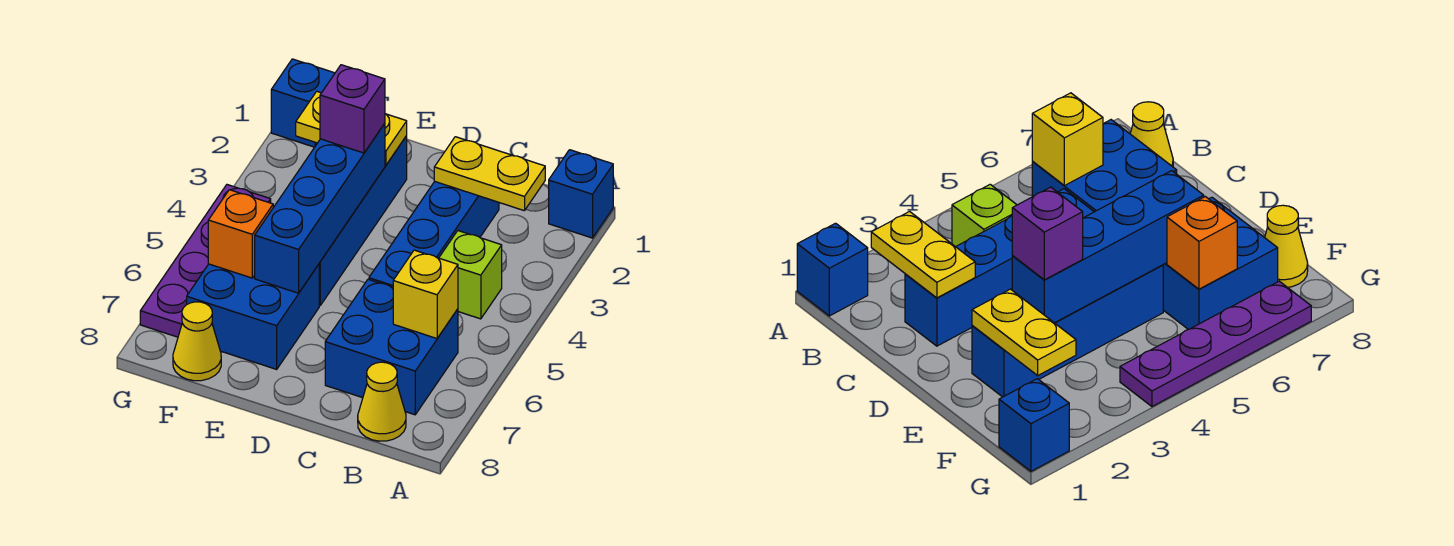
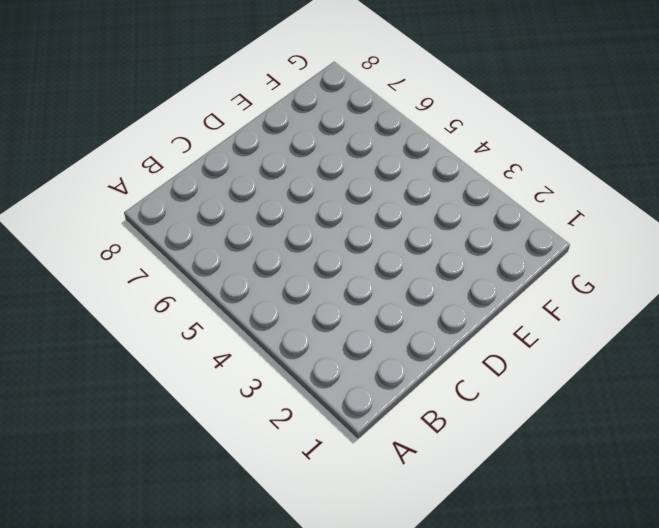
none -> blue brick A1 level 1
none -> lime brick B4 level 1
none -> blue brick B6:C7 level 1

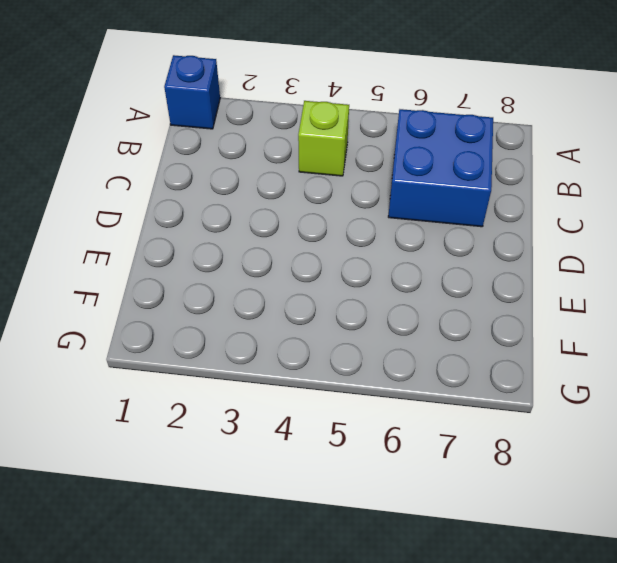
none -> yellow cone B8 level 1
none -> blue brick C2:C5 level 1
none -> blue brick E2:E5 level 1

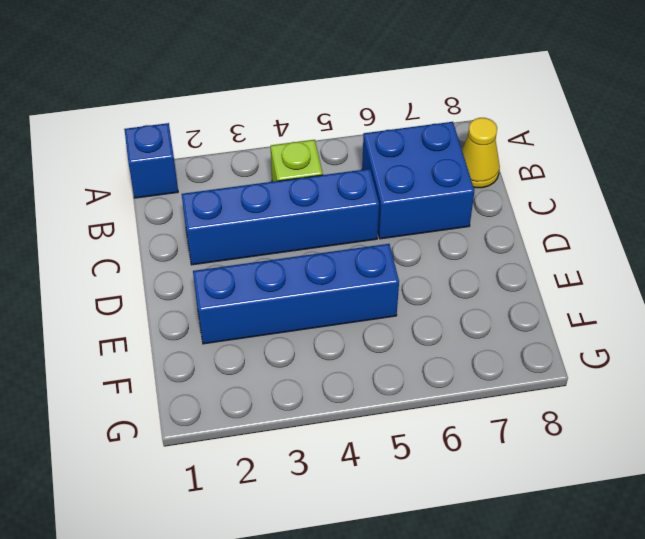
none -> blue brick E6:F7 level 1
none -> yellow cone F8 level 1
none -> blue brick G1 level 1

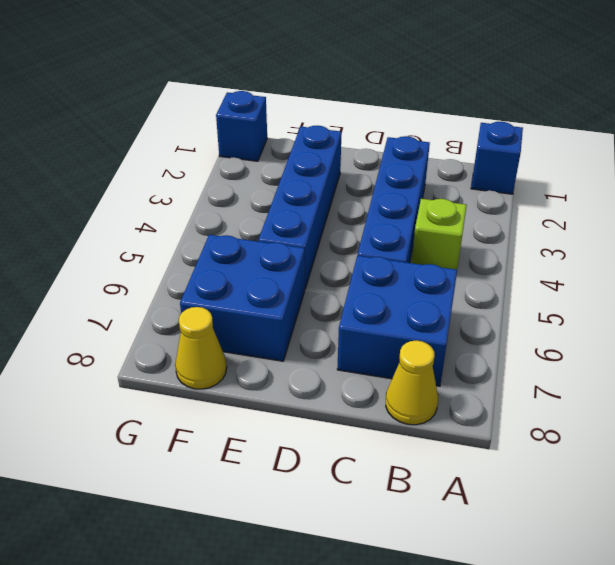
none -> purple plate G4:G7 level 1
none -> yellow plate B2:C2 level 2
none -> yellow brick B6 level 2

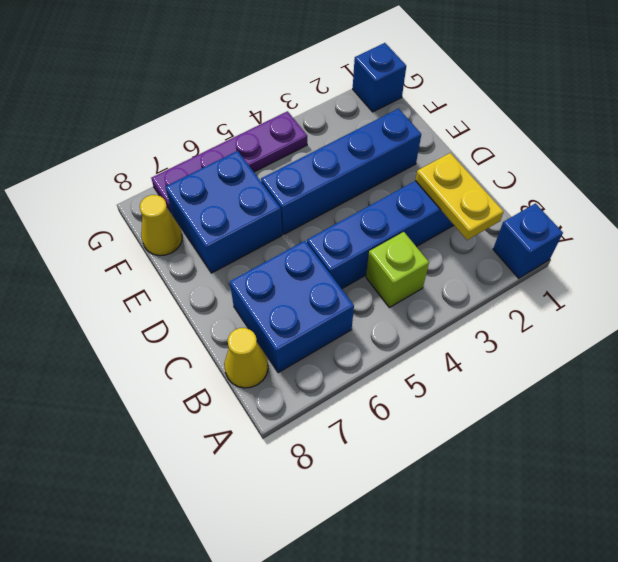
none -> yellow brick B6 level 2
none -> yellow plate E2:F2 level 2
none -> blue brick E3:E6 level 2

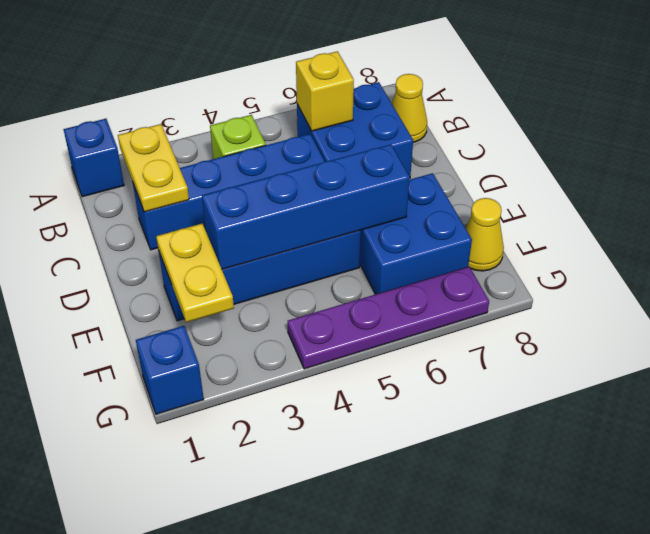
none -> orange brick F6 level 2
none -> purple brick E3 level 3

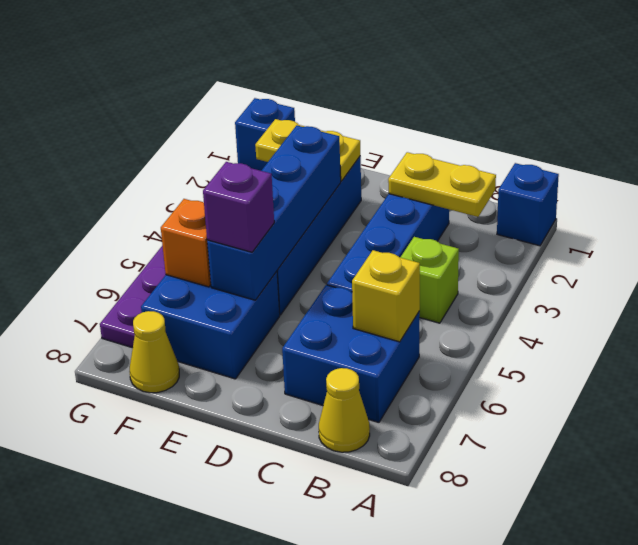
purple brick E6 level 3 -> purple brick E3 level 3

